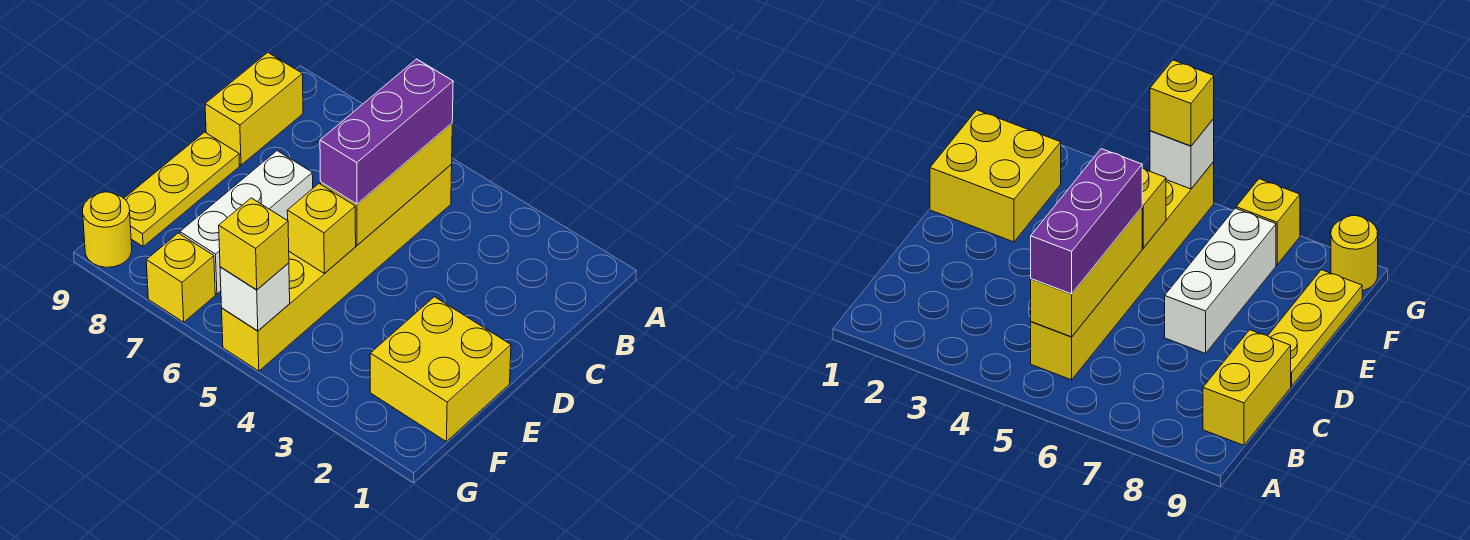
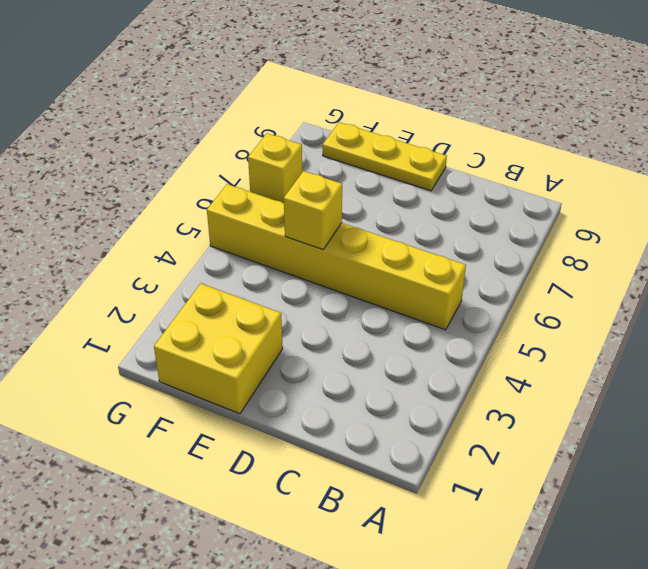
none -> yellow brick B9:C9 level 1
none -> white brick D7:F7 level 1
none -> yellow round brick G9 level 1

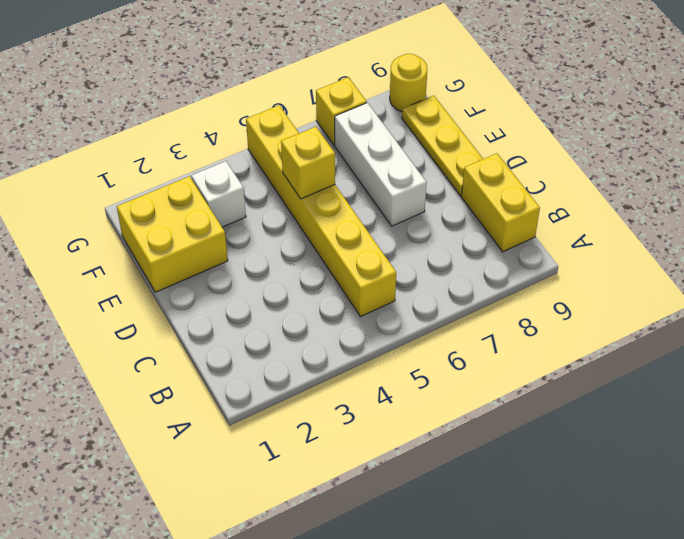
white brick F3 level 1 -> white brick G5 level 2
none -> yellow brick B5:D5 level 2
none -> purple brick B5:D5 level 3
none -> yellow brick G5 level 3

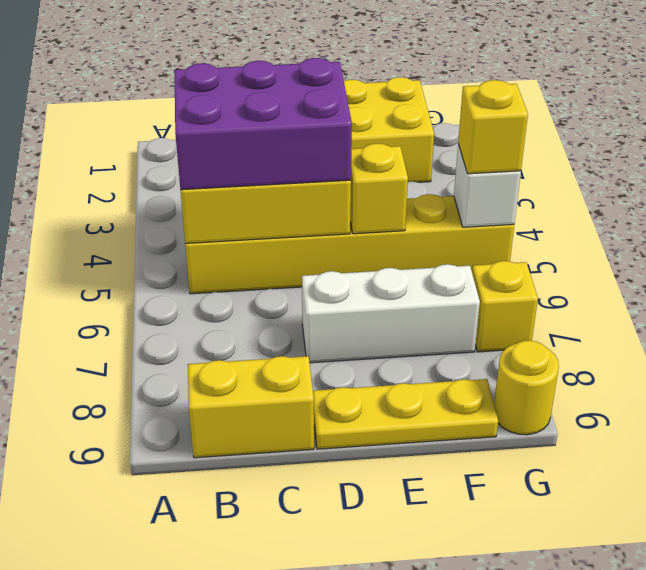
purple brick B4:D5 level 3 -> purple brick B5:D5 level 3

